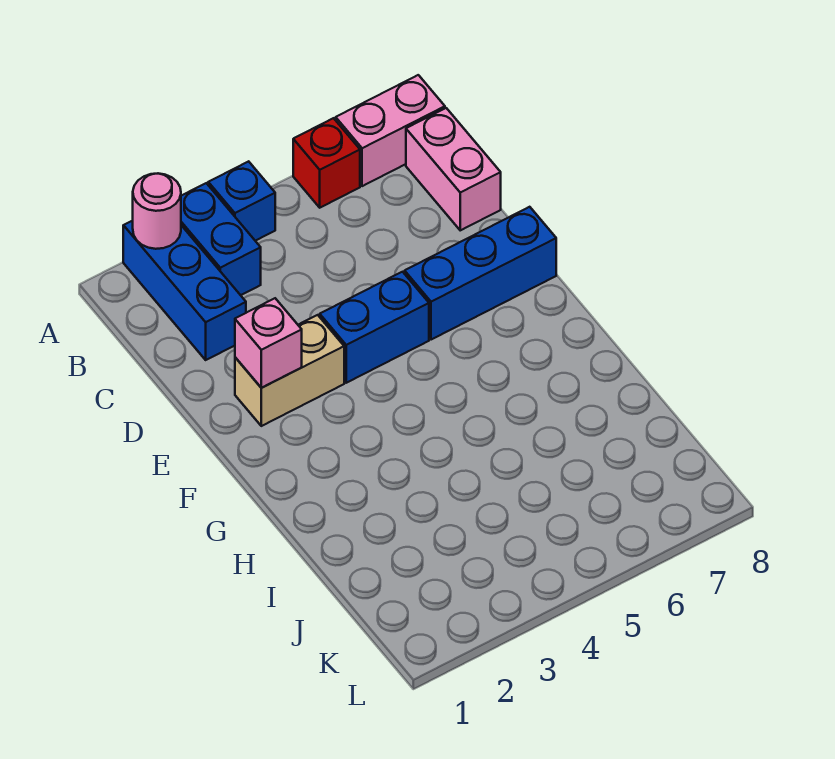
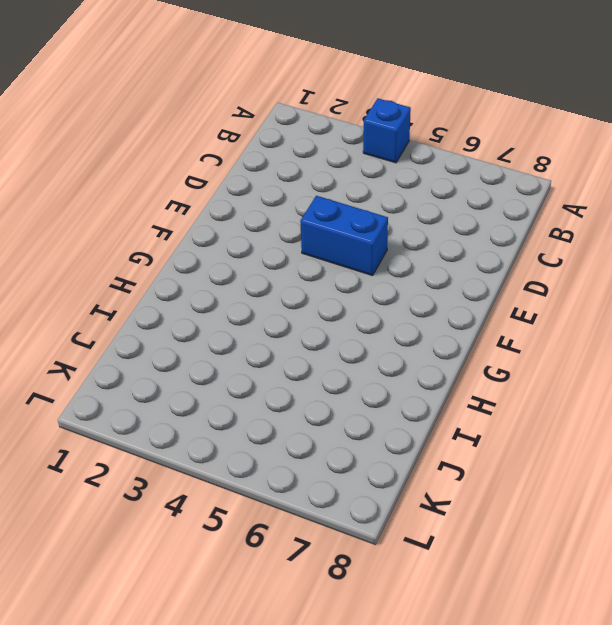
none -> blue brick A2:C2 level 1
none -> blue brick A3:B3 level 1

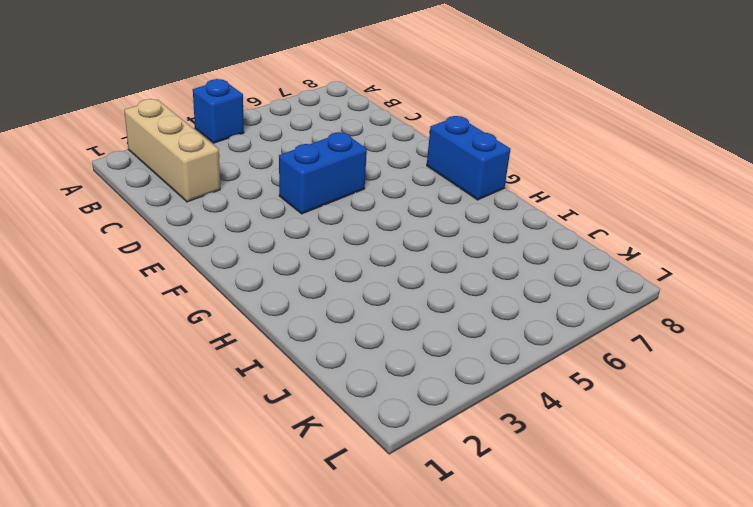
tan brick A2:C2 level 1 -> blue brick A2:C2 level 1
blue brick F8:G8 level 1 -> blue brick A3:B3 level 1
none -> red brick A6 level 1
none -> pink brick A7:A8 level 1

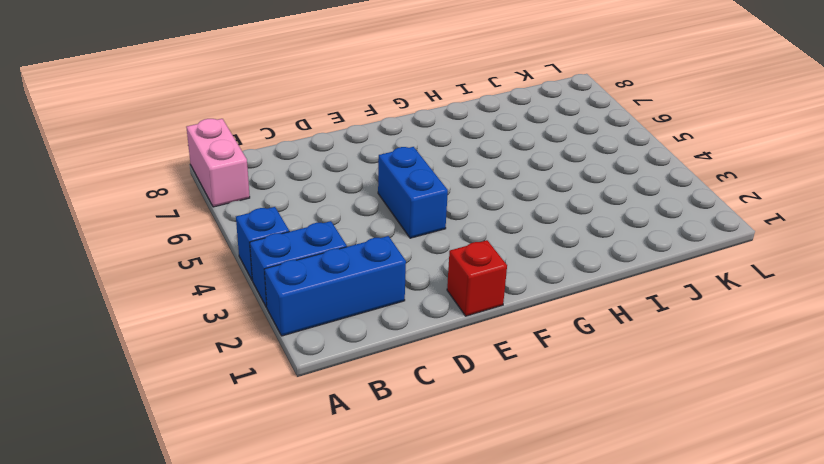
red brick E1 level 1 -> red brick A6 level 1
none -> pink brick B8:C8 level 1
none -> tan brick E2:E3 level 1

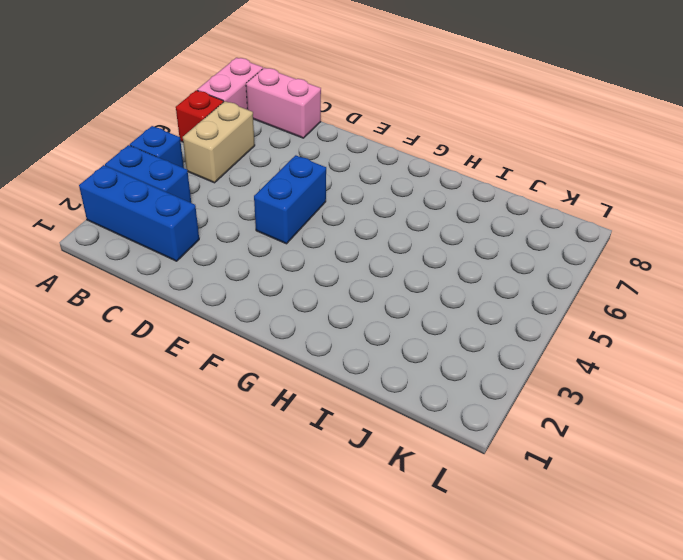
tan brick B5:B6 level 1 -> tan brick E2:E3 level 1
none -> blue brick E6:E8 level 1
none -> pink round brick A2 level 2

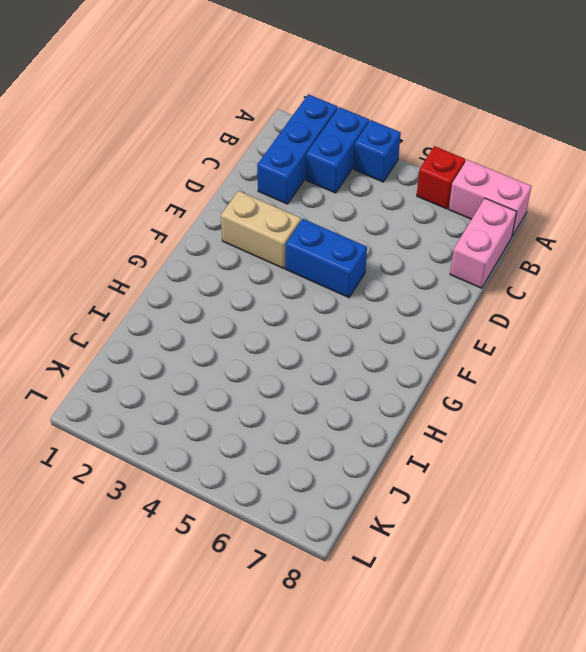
none -> blue brick E6:E8 level 1
none -> pink round brick A2 level 2

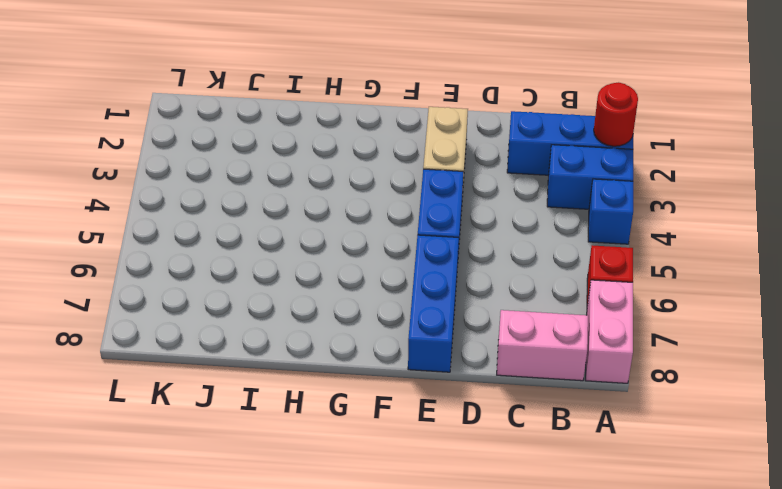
red round brick A2 level 2 -> pink round brick A2 level 2
none -> pink brick E2 level 2

